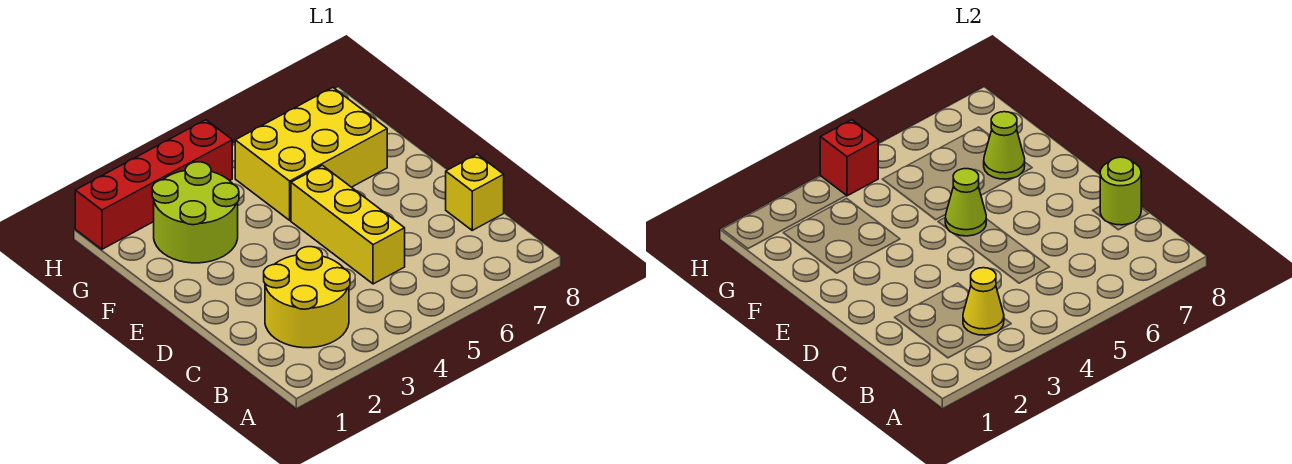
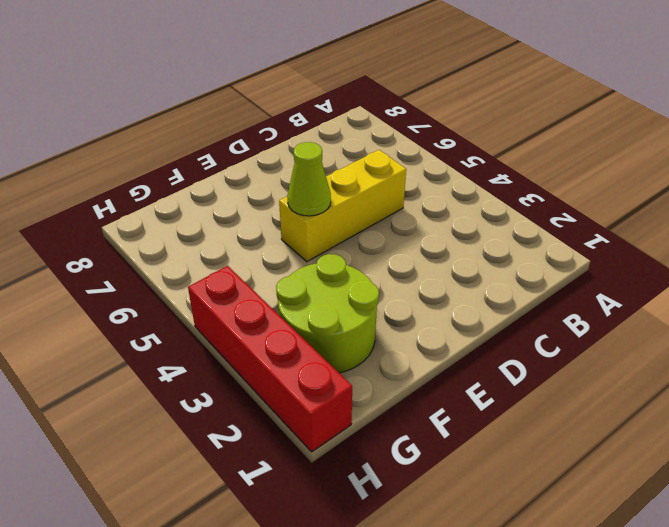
none -> yellow round brick B2:C3 level 1
none -> yellow brick C8 level 1

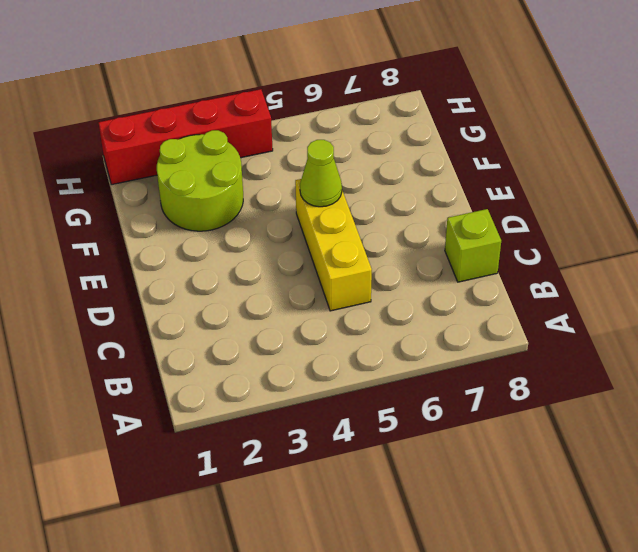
lime brick C8 level 1 -> yellow brick C8 level 1
none -> yellow round brick B2:C3 level 1
none -> yellow brick F5:G7 level 1

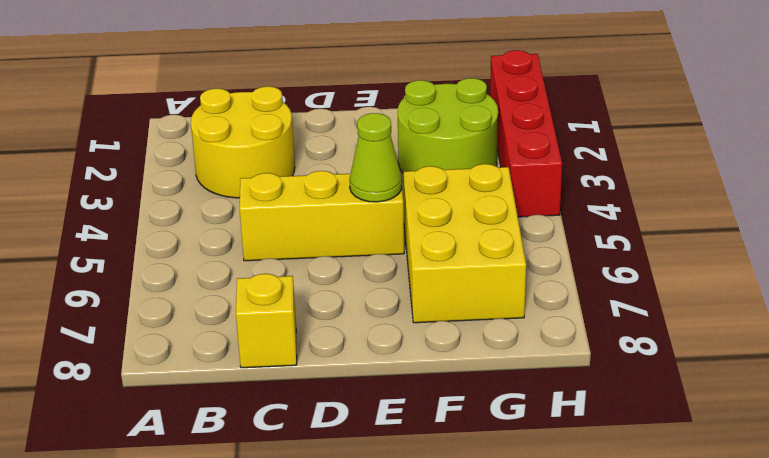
none -> yellow cone B3 level 2
none -> lime round brick C8 level 2

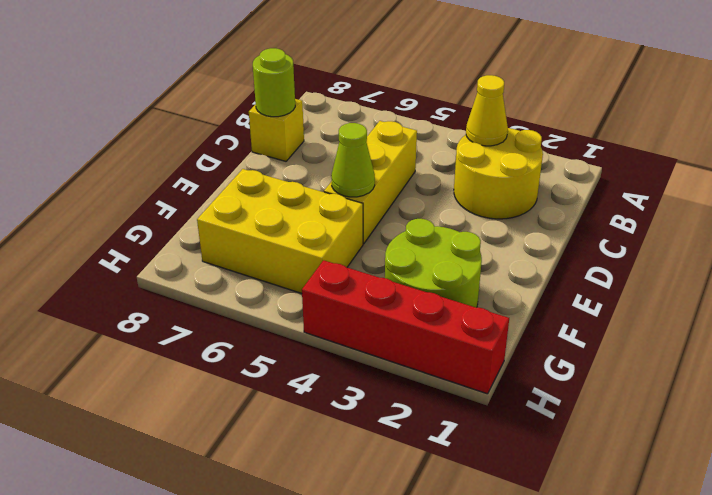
none -> lime cone F7 level 2
none -> red brick H4 level 2

